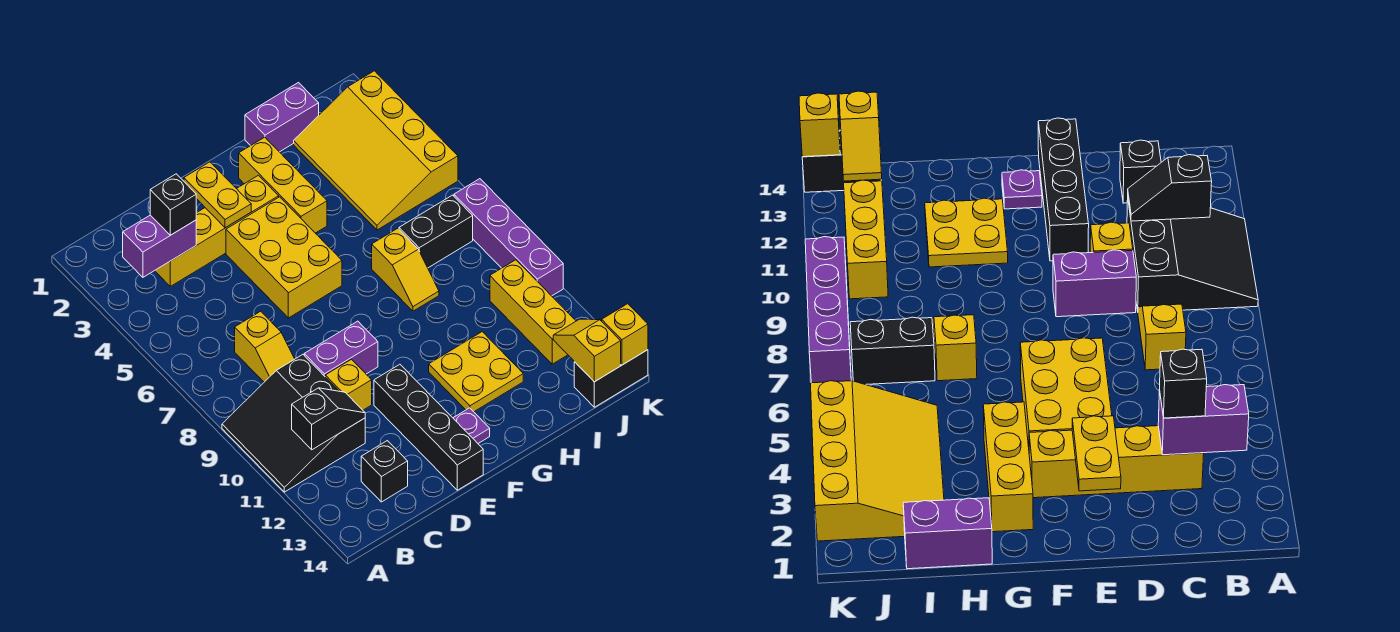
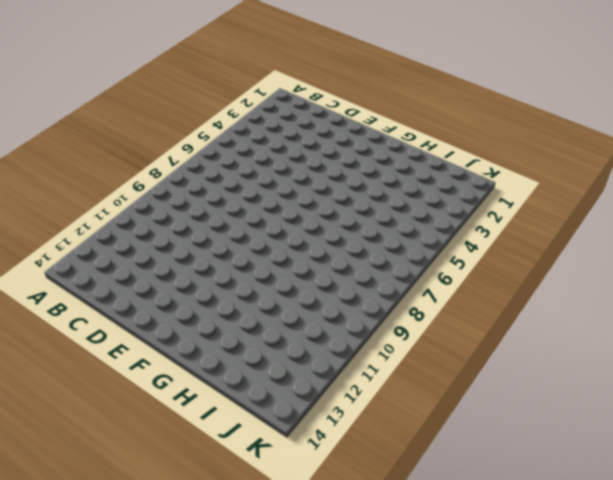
none -> black slope A9:C11 level 1 top C
none -> yellow brick C3:F3 level 1
none -> yellow slope C7:C8 level 1 top 7

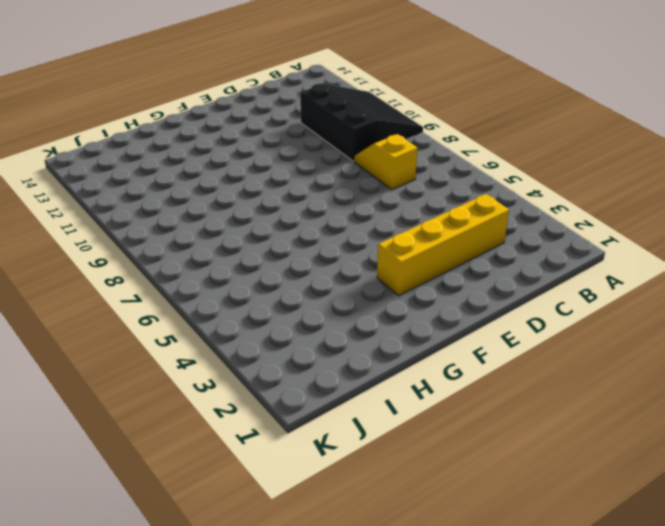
none -> black brick C13 level 1
none -> purple brick D9:E9 level 1
none -> yellow brick D10 level 1

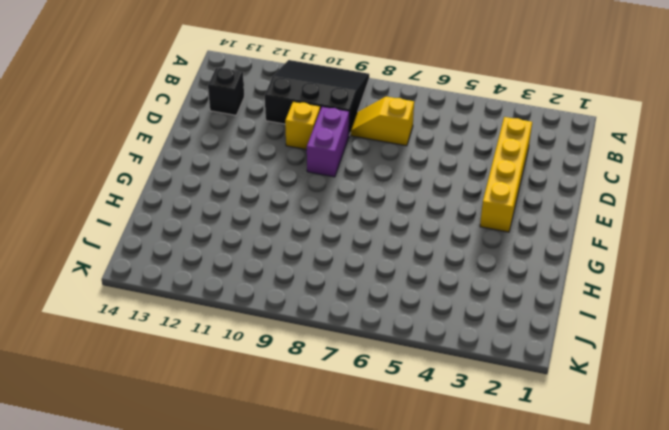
none -> yellow brick E4:F6 level 1
none -> black brick E11:E14 level 1
none -> purple plate F13 level 1

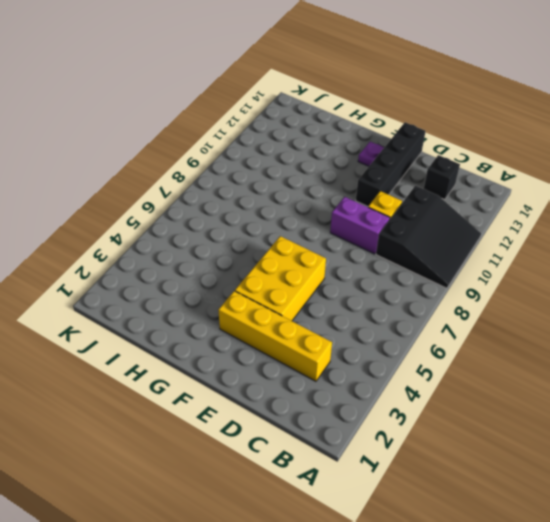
none -> yellow slope C7:C8 level 1 top 7
none -> yellow brick G2:G4 level 1
none -> yellow plate G11:H12 level 1

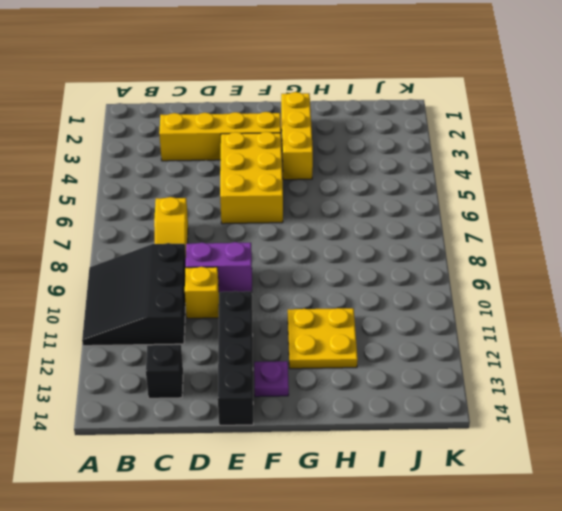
none -> purple brick H1:I1 level 1
none -> yellow slope H7:H8 level 1 top 7
none -> yellow slope I2:K5 level 1 top K

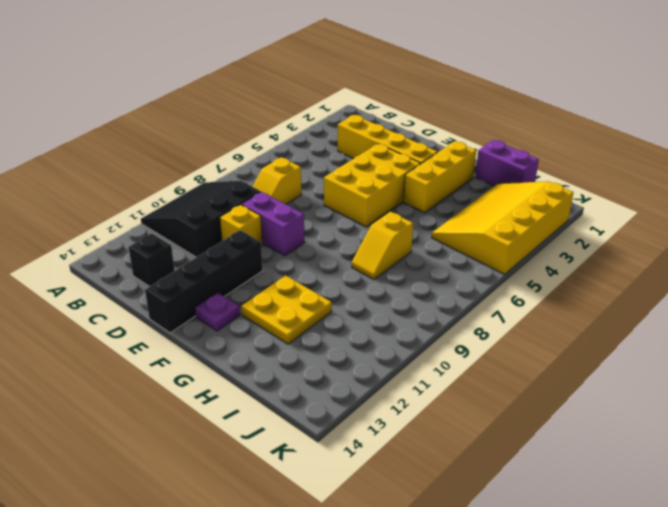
none -> black brick I7:J7 level 1
none -> yellow brick J10:J12 level 1
none -> black brick J14:K14 level 1

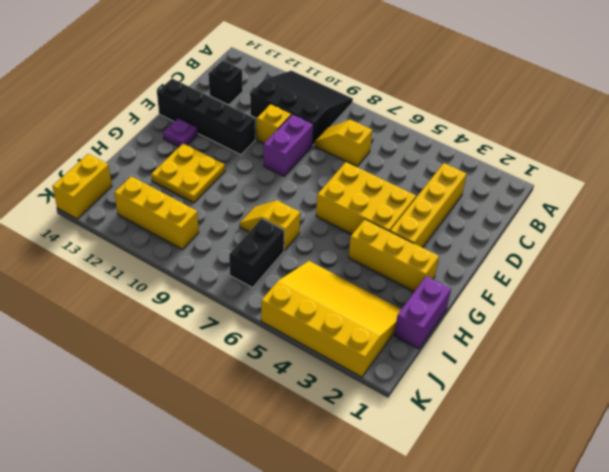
yellow brick J14:K14 level 1 -> black brick J14:K14 level 1
none -> purple brick K7:K10 level 1
none -> purple brick B3:C3 level 2
none -> black slope B11:C11 level 2 top B

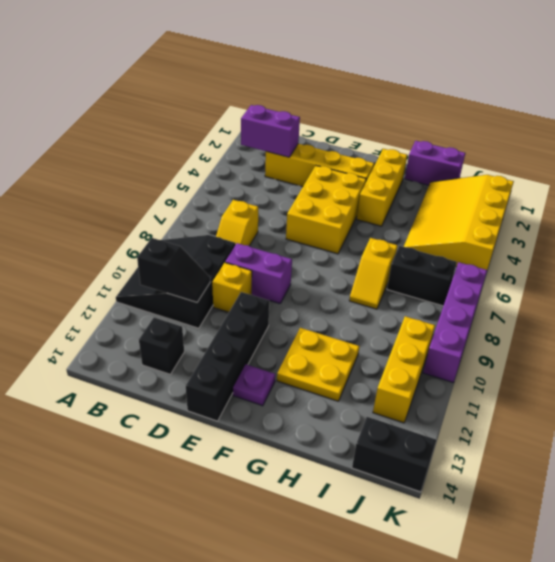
none -> yellow plate E2:E3 level 2
none -> yellow slope J13:J14 level 2 top 14
none -> yellow brick K14 level 2

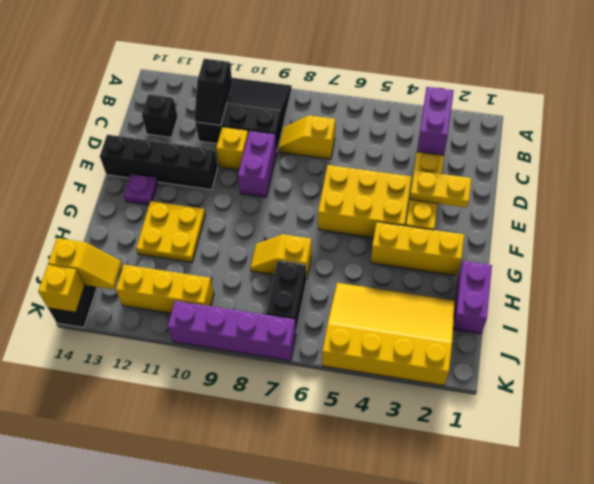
none -> black brick C3 level 3

